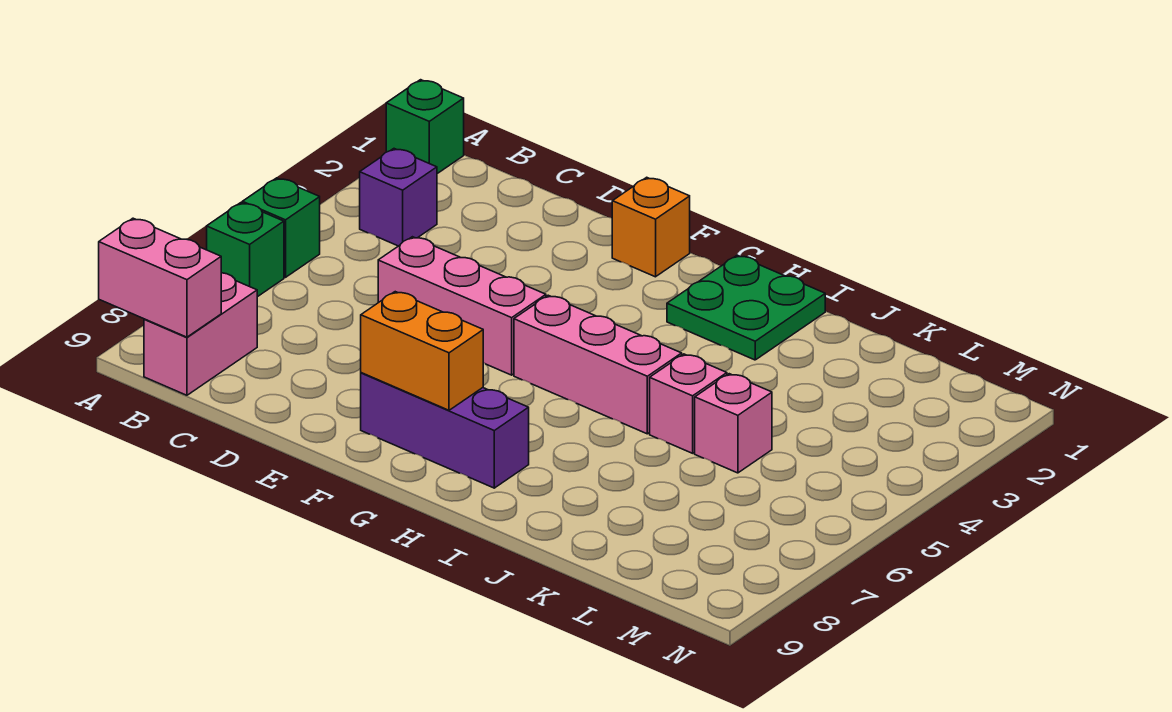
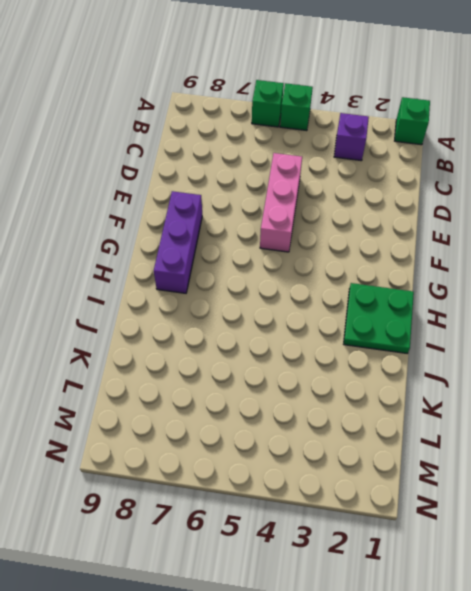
none -> pink brick B8:B9 level 1
none -> orange brick F1 level 1
none -> pink brick G5:I5 level 1

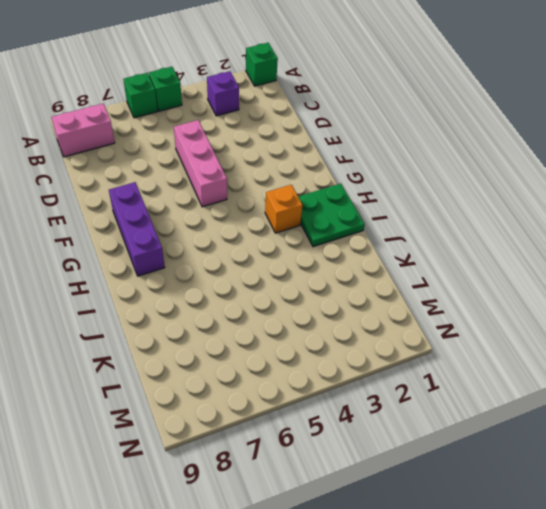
orange brick H3 level 1 -> orange brick F1 level 1
none -> pink brick G5:I5 level 1
none -> pink brick J5 level 1
none -> pink brick K5 level 1

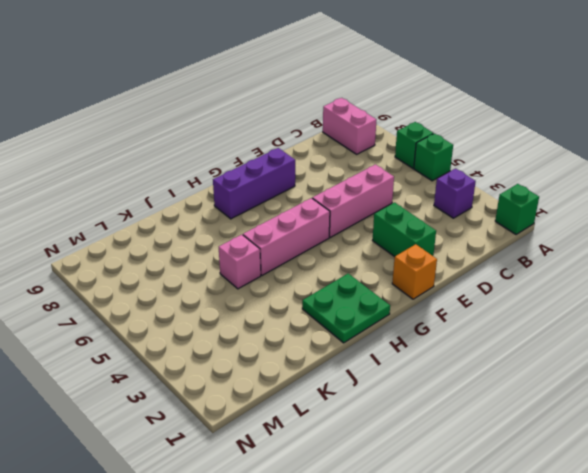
green brick E2:E3 level 1 -> none
none -> pink brick K5 level 1
none -> pink brick A9:B9 level 2
none -> orange brick F8:G8 level 2

